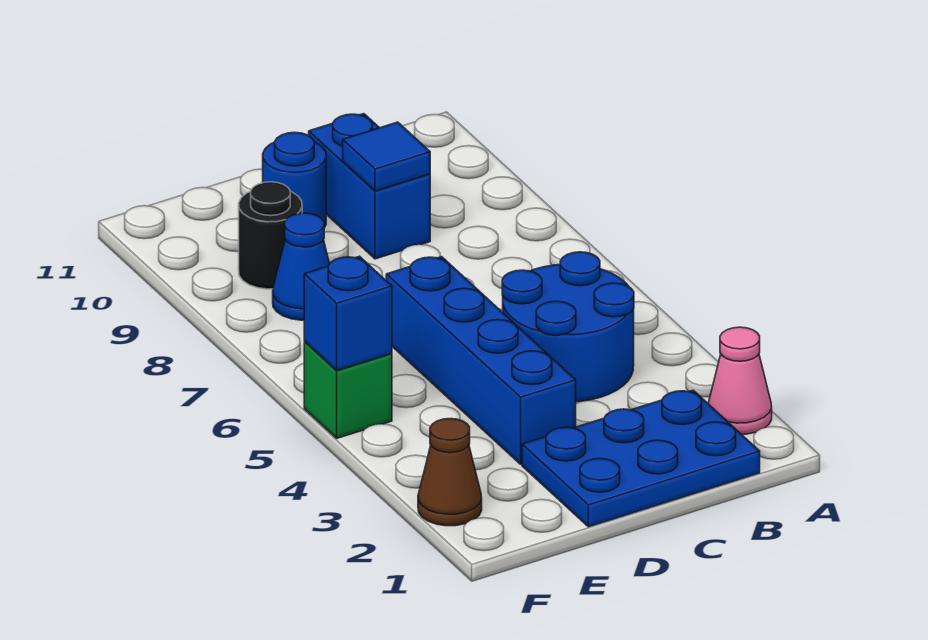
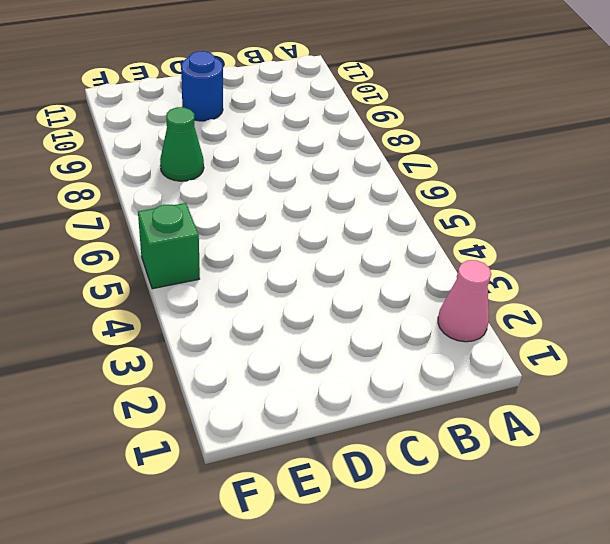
green cone E8 level 1 -> blue cone E8 level 1
none -> blue plate B1:D2 level 1
none -> blue round brick B4:C5 level 1
none -> blue brick C9:C10 level 1

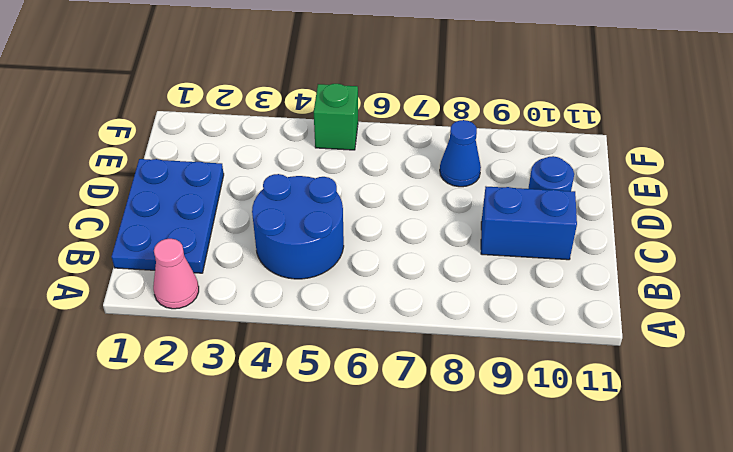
none -> blue brick D3:D6 level 1
none -> black round brick E9 level 1
none -> brown cone F2 level 1

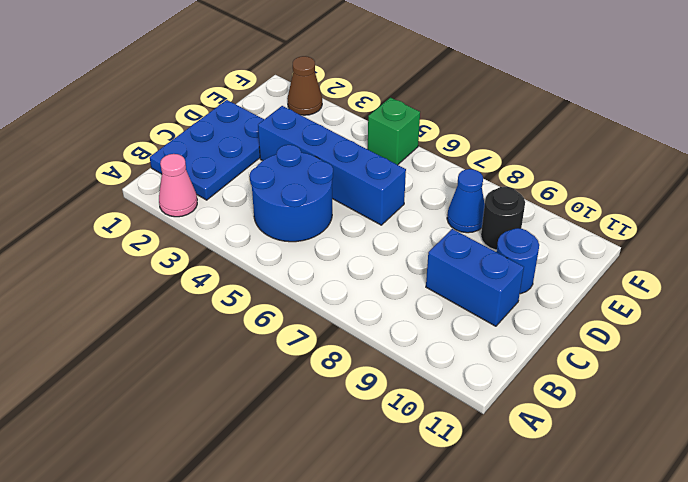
none -> blue tile C9 level 2
none -> blue brick F5 level 2

